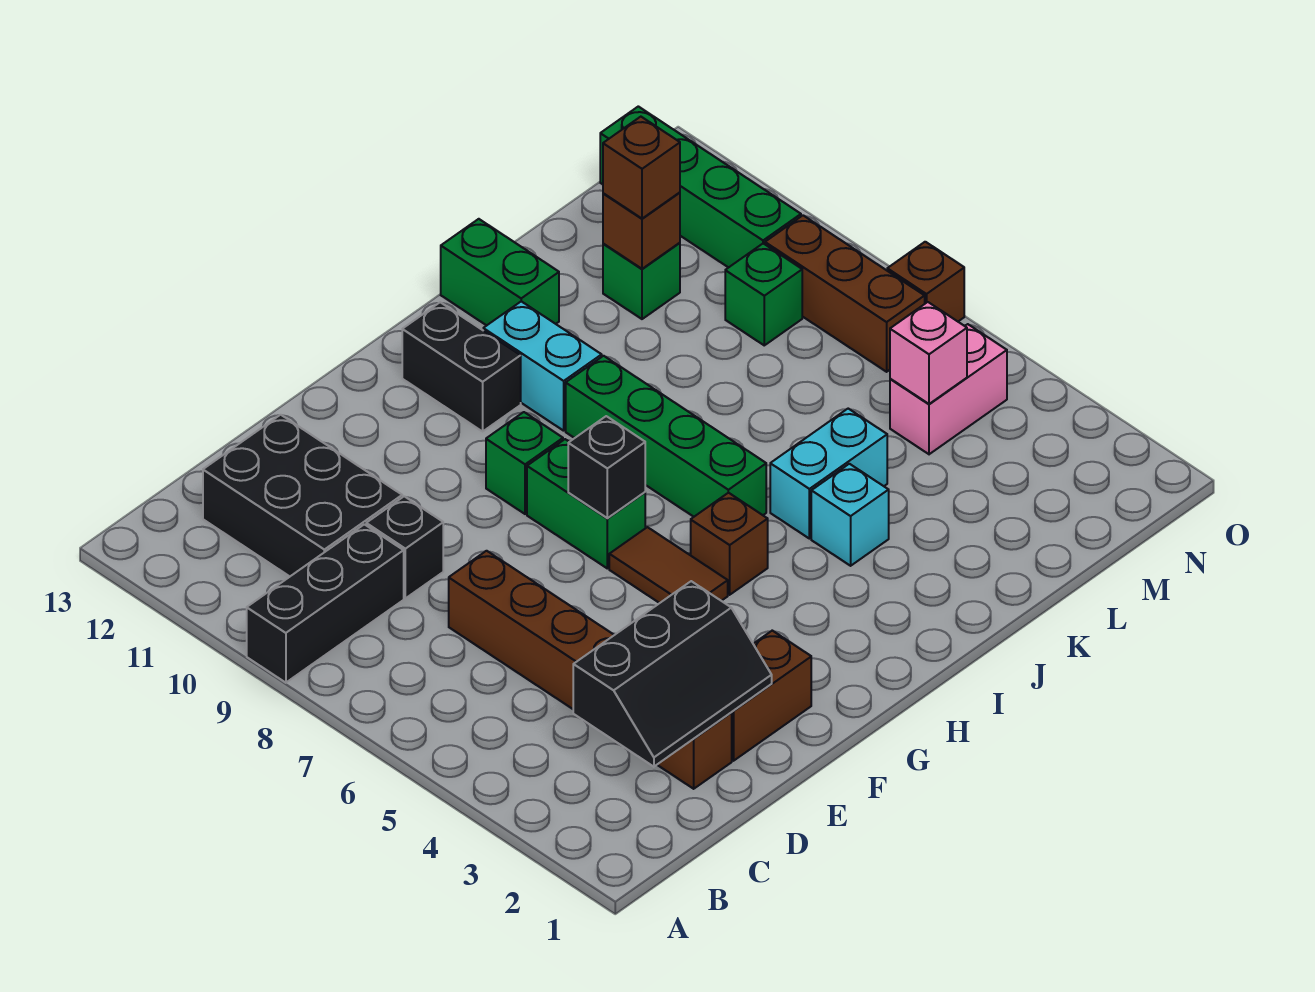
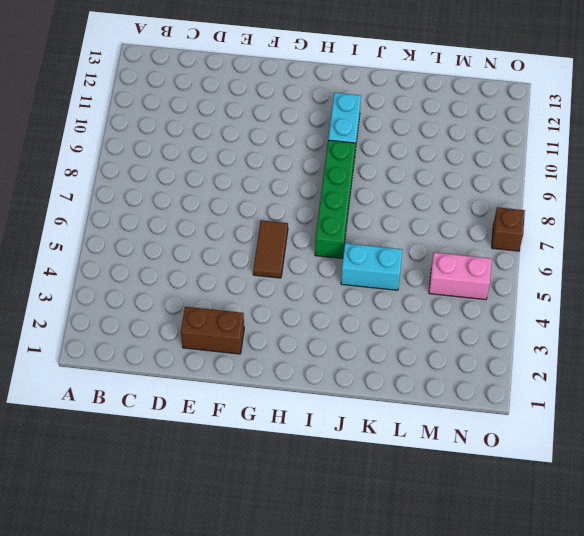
none -> black brick A9:C9 level 1
none -> black brick C10:D12 level 1
none -> brown brick D2:D7 level 1

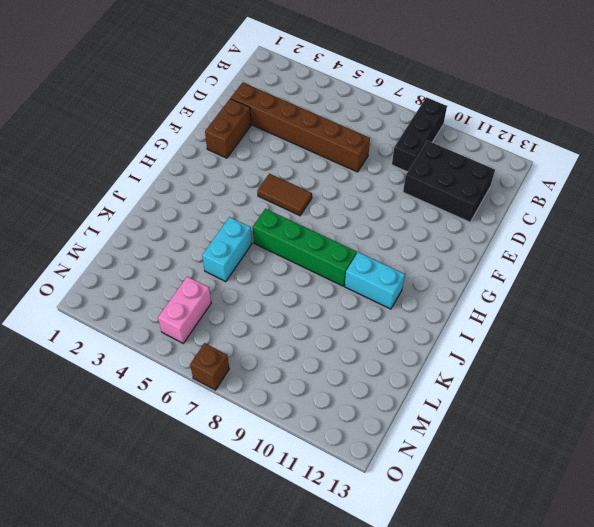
none -> black brick D9 level 1
none -> green brick G7:G8 level 1
none -> green brick G9 level 1

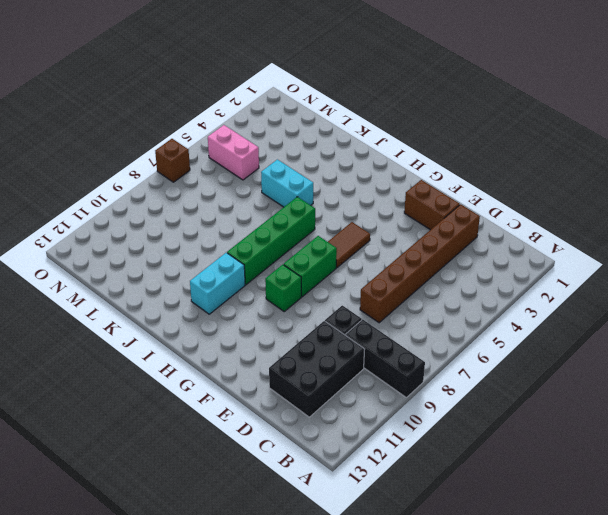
none -> brown brick H5 level 1
none -> black brick H11:H12 level 1
none -> cyan brick J4 level 1

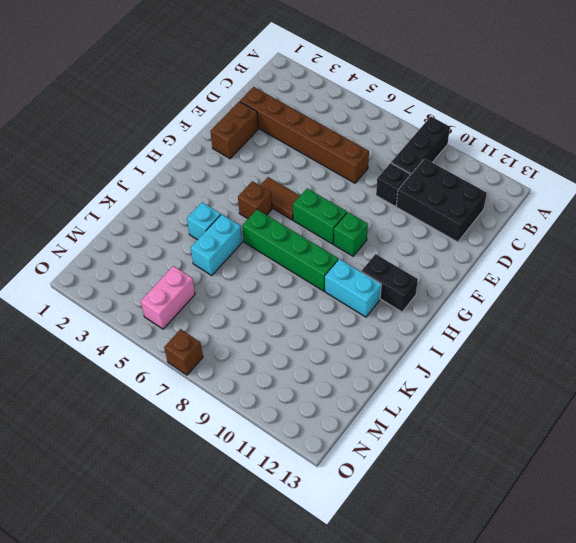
none -> green brick J12:J13 level 1
none -> green brick L11 level 1
none -> green brick M9 level 1

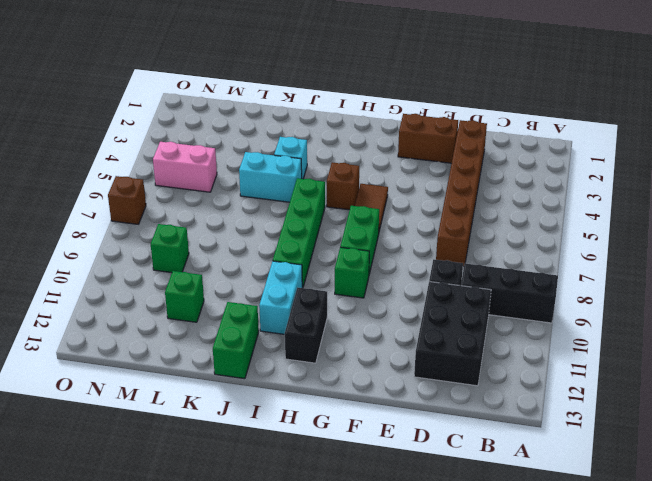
none -> brown brick N7:N9 level 1
none -> green brick N10:N13 level 1
none -> black slope C2:E3 level 2 top 3

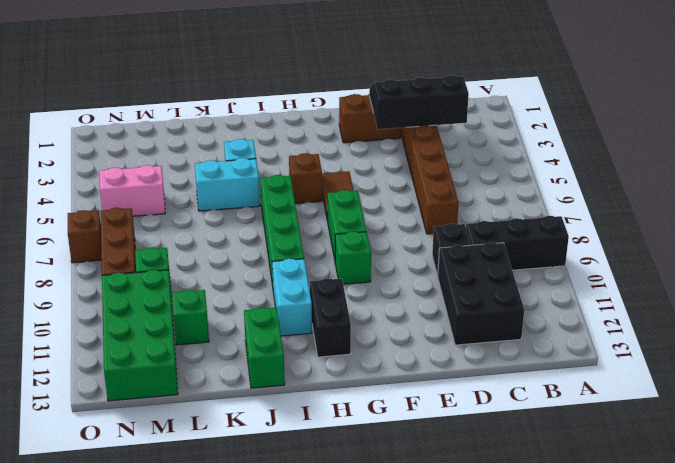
green brick M10:N13 level 1 -> green brick N10:N13 level 1
none -> black brick G7 level 2
none -> brown brick L11 level 2
none -> pink brick M5 level 2

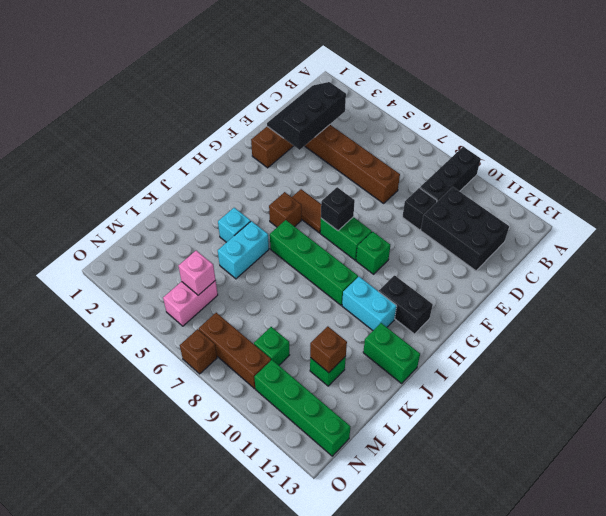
none -> brown brick L11 level 3

